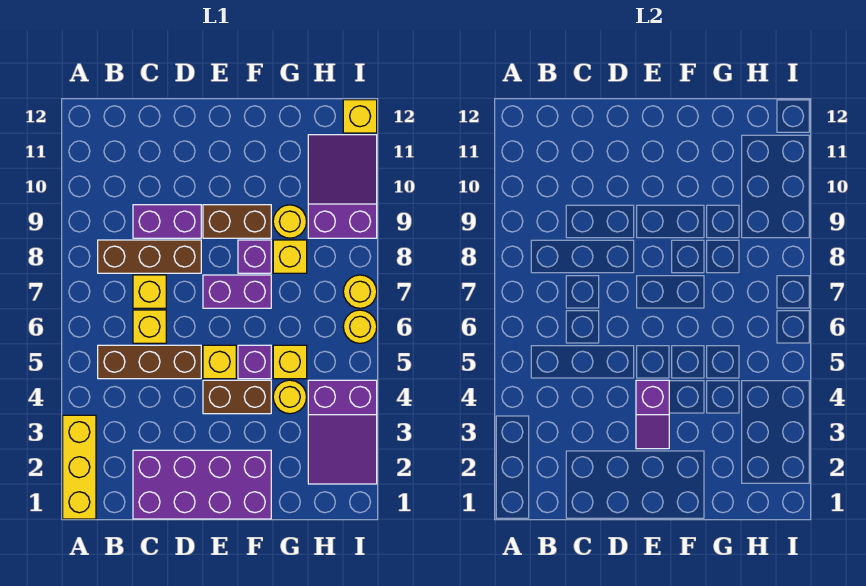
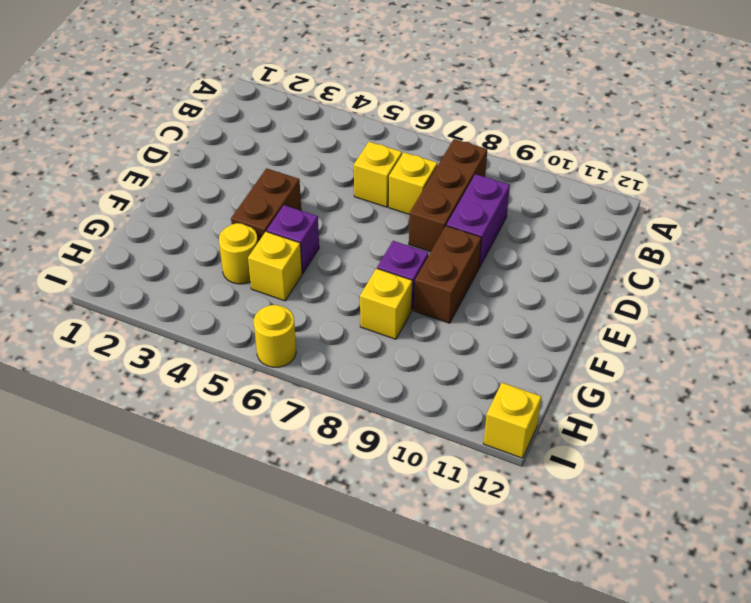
none -> yellow brick A1:A3 level 1
none -> brown brick B5:D5 level 1
none -> purple brick C1:F2 level 1

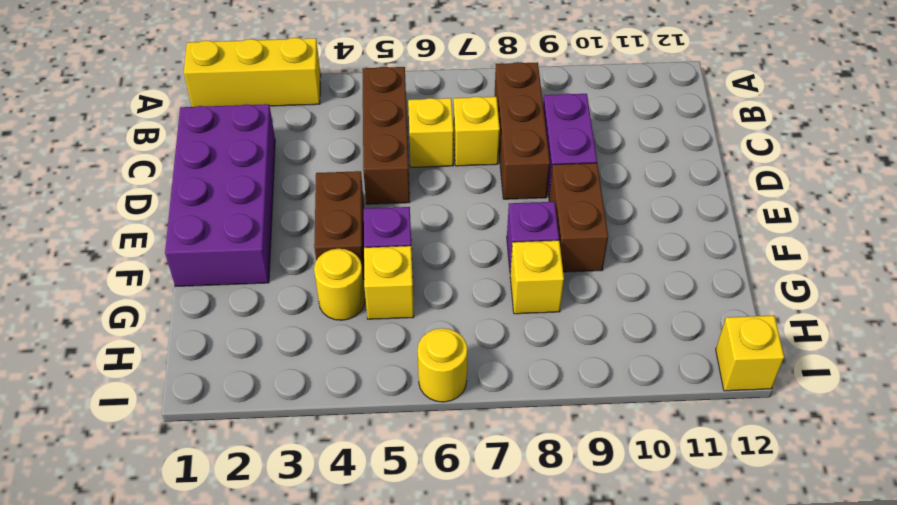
none -> yellow brick E5 level 1
none -> purple brick E7:F7 level 1
none -> yellow round brick G9 level 1

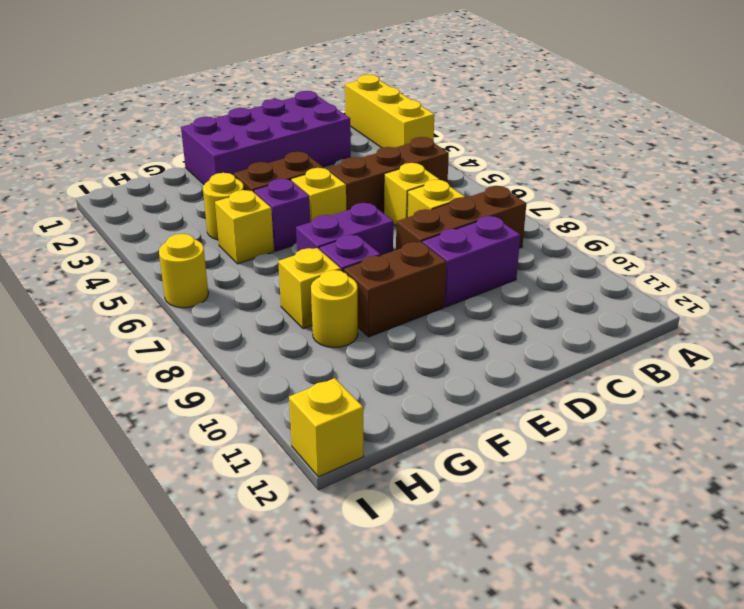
none -> purple slope H2:I4 level 1 top 4
none -> purple slope H9:I11 level 1 top 9
none -> yellow round brick I7 level 1

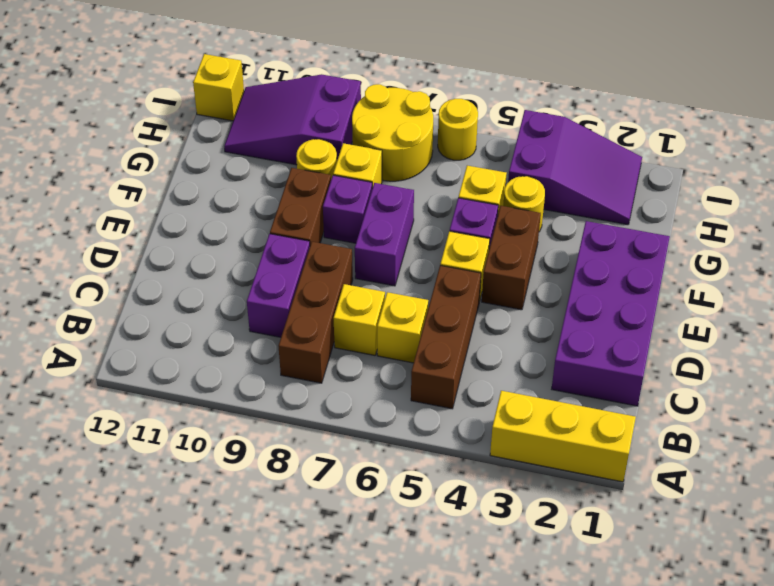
yellow round brick H7:I8 level 1 -> yellow round brick I7 level 1
none -> purple slope E3:E4 level 2 top 4

